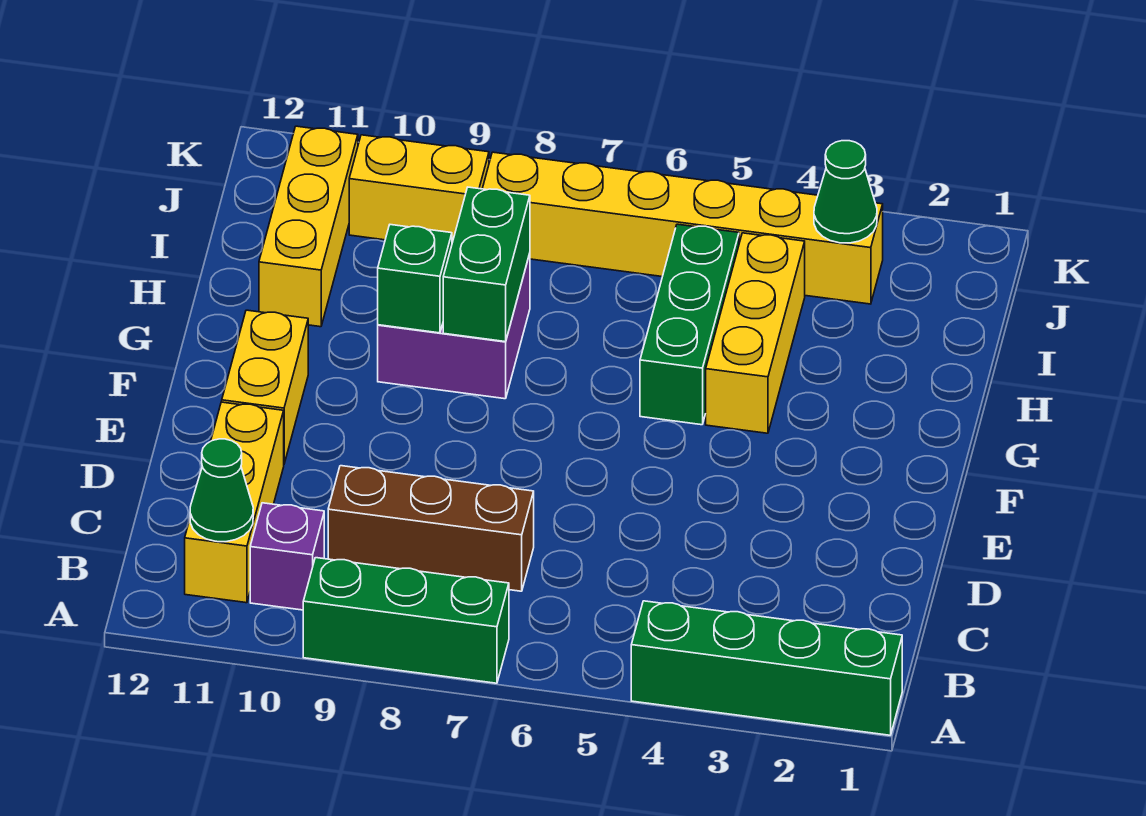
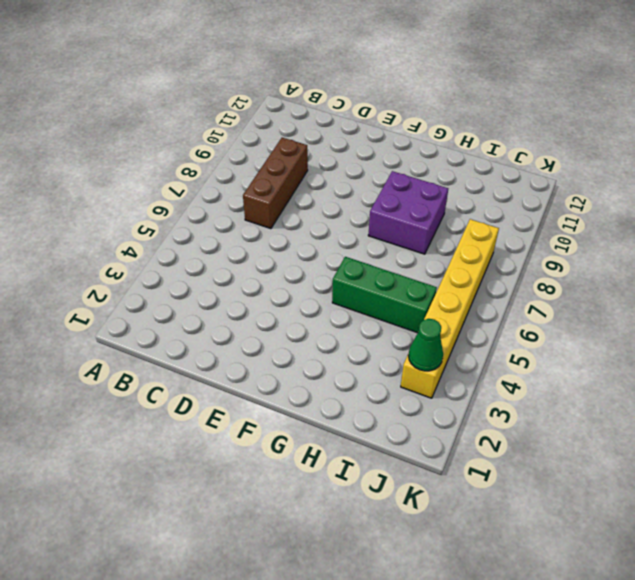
none -> green brick A1:A4 level 1
none -> green brick A7:A9 level 1
none -> purple brick B10 level 1

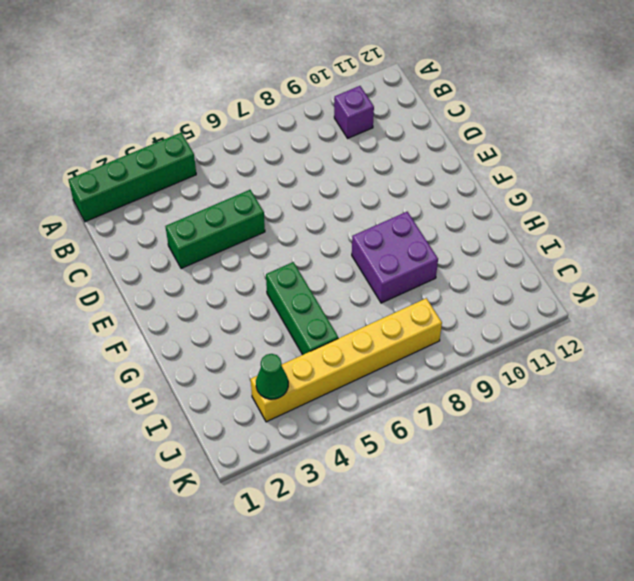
green brick D3:D5 level 1 -> green brick A7:A9 level 1
none -> yellow brick B11:D11 level 1
none -> brown brick C7:C9 level 1
none -> yellow brick E11:F11 level 1

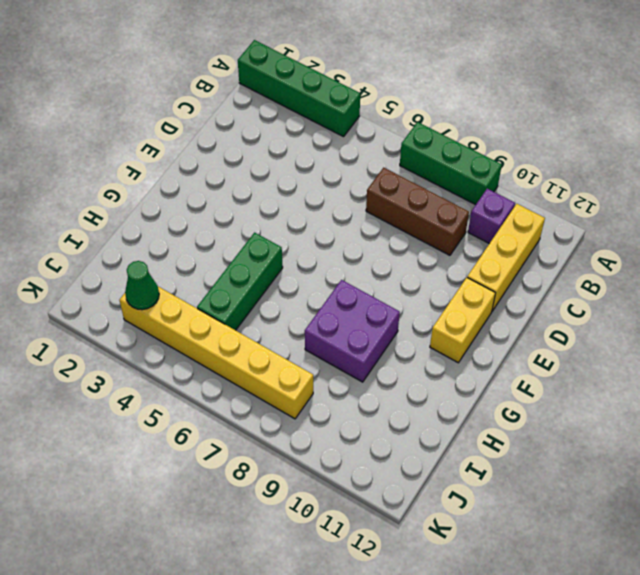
none -> yellow brick G4:I4 level 1
none -> yellow brick H11:J11 level 1
none -> yellow brick J9:J10 level 1

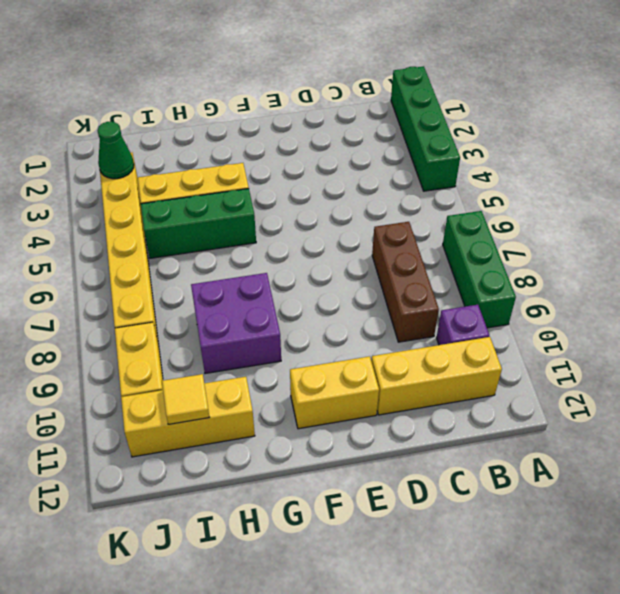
yellow tile I11 level 2 -> none
none -> green cone B11 level 2
none -> green brick G8:H8 level 2
none -> green brick G9 level 2

